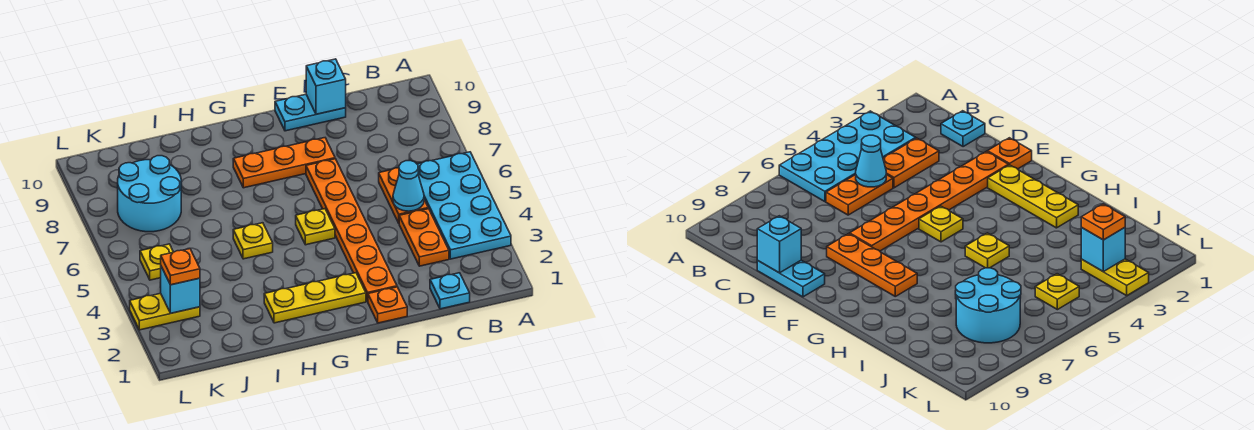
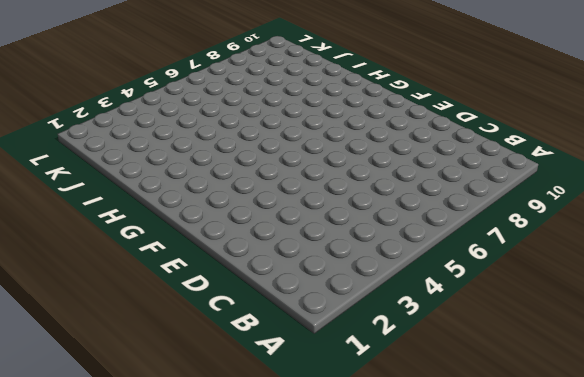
none -> cyan plate A3:B6 level 1
none -> cyan plate C1 level 1
none -> orange plate C3:C4 level 1

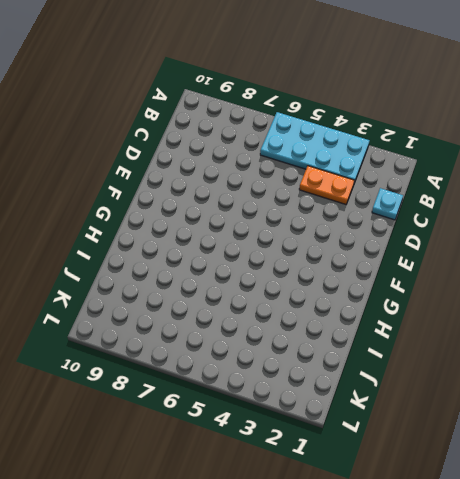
none -> orange plate C5:C6 level 1
none -> cyan plate D10:E10 level 1
none -> orange plate E1 level 1

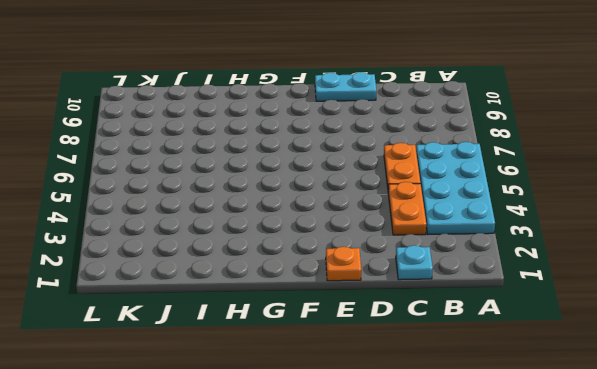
none -> orange plate E2:E7 level 1
none -> orange plate E8:G8 level 1
none -> yellow plate F2:H2 level 1

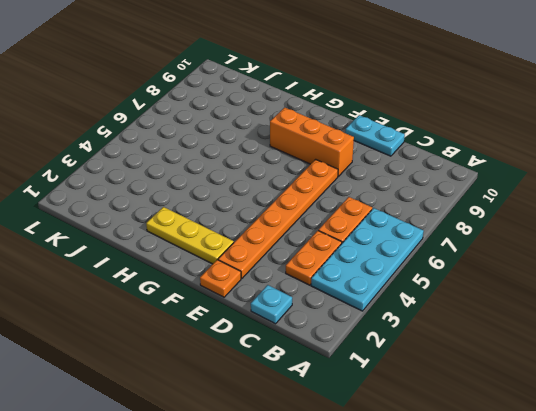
orange brick E8:G8 level 1 -> orange plate E8:G8 level 1
none -> yellow plate F5 level 1
none -> yellow plate H5 level 1
none -> cyan round brick J7:K8 level 1

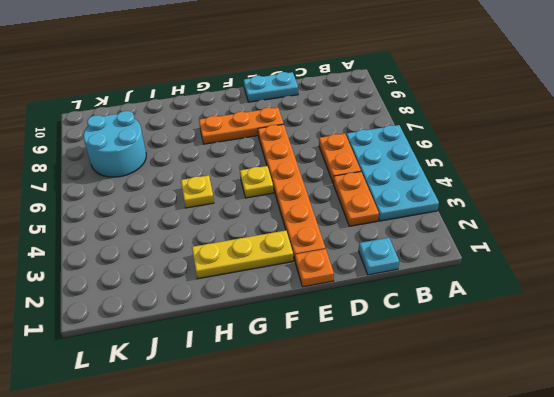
none -> yellow plate K3:L3 level 1
none -> yellow plate K5 level 1
none -> cyan cone C5 level 2

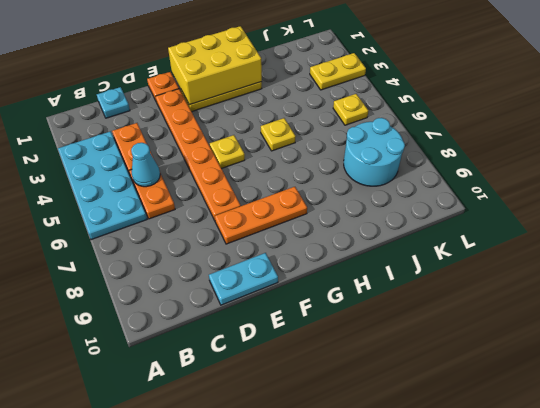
yellow brick F1:H2 level 2 -> none
none -> cyan brick D10 level 2
none -> cyan brick K3 level 2
none -> orange plate K3 level 3

